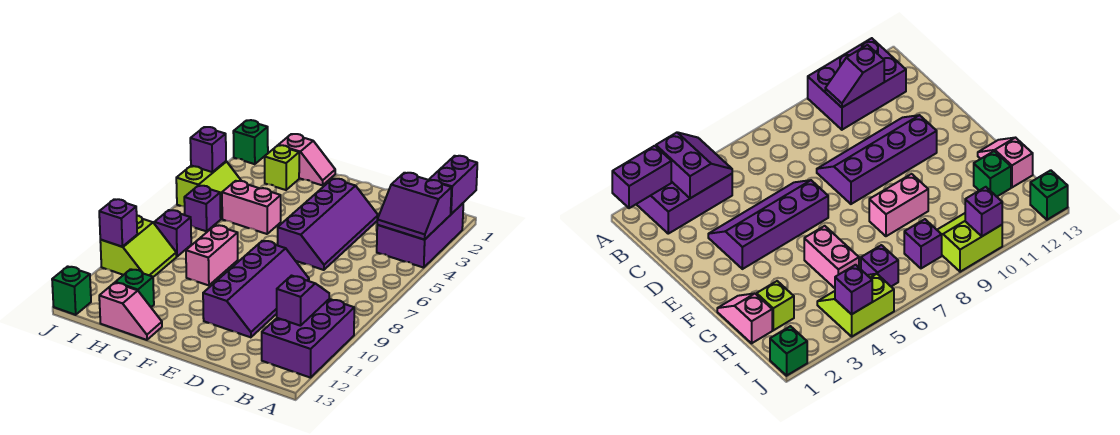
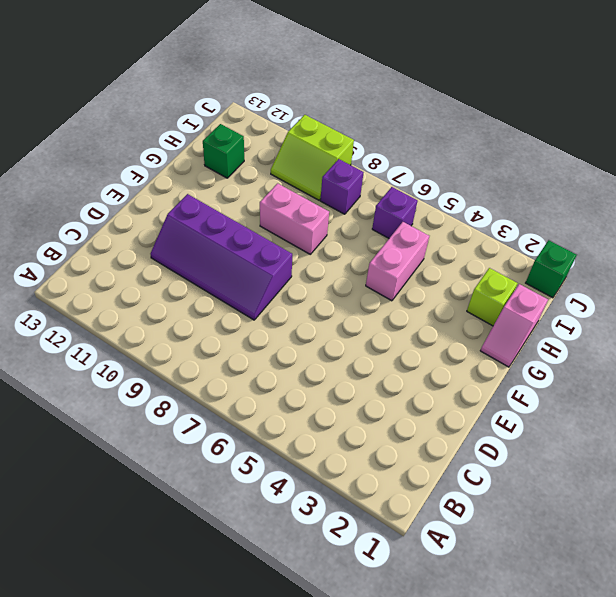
none -> purple brick A2:B4 level 1
none -> purple brick A10:B12 level 1
none -> purple slope D3:E6 level 1 top E

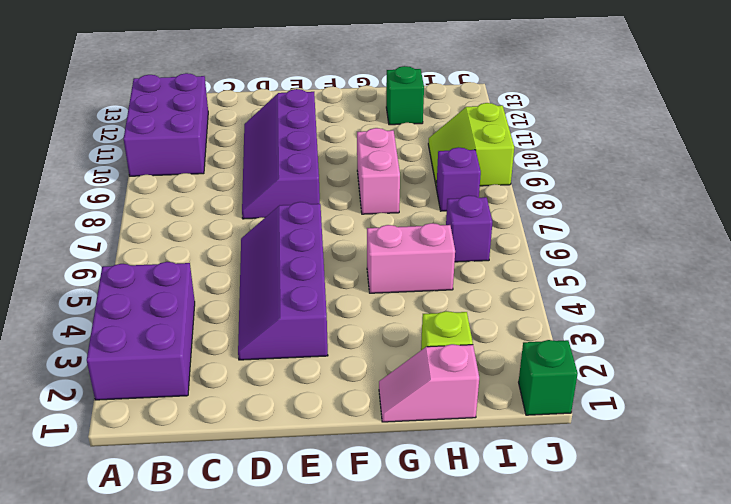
none -> pink slope G13:H13 level 1 top H
none -> lime slope I4:J5 level 1 top J
none -> green brick J13 level 1

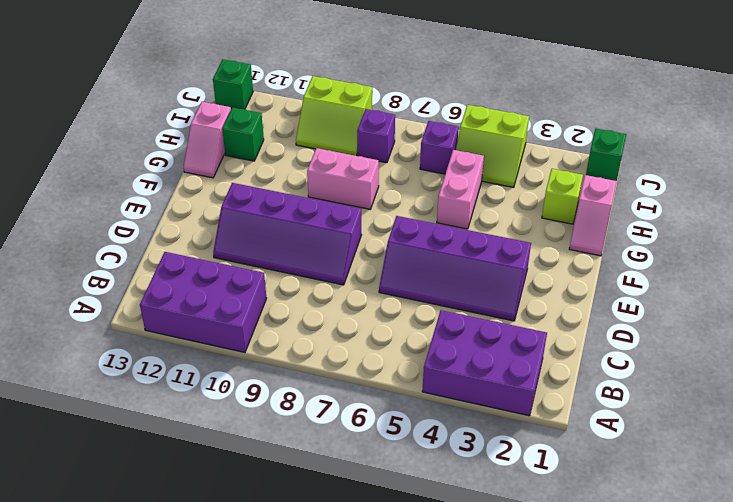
none -> purple brick A1:A2 level 2
none -> purple slope A3:B4 level 2 top 3
none -> purple slope B10:B11 level 2 top 11

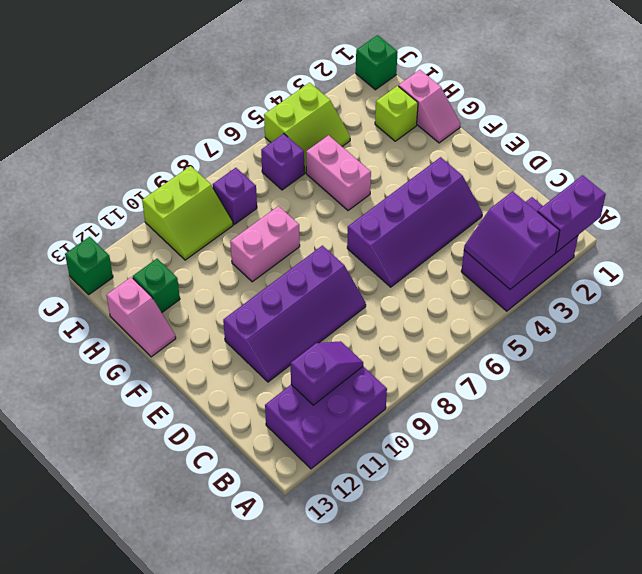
none -> purple brick J4 level 2
none -> purple brick J10 level 2

